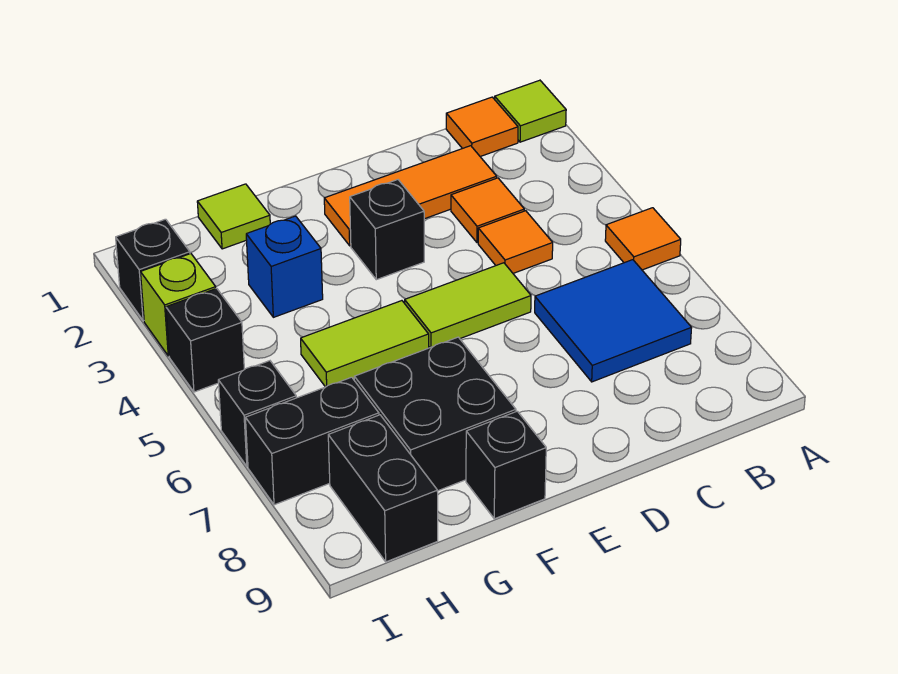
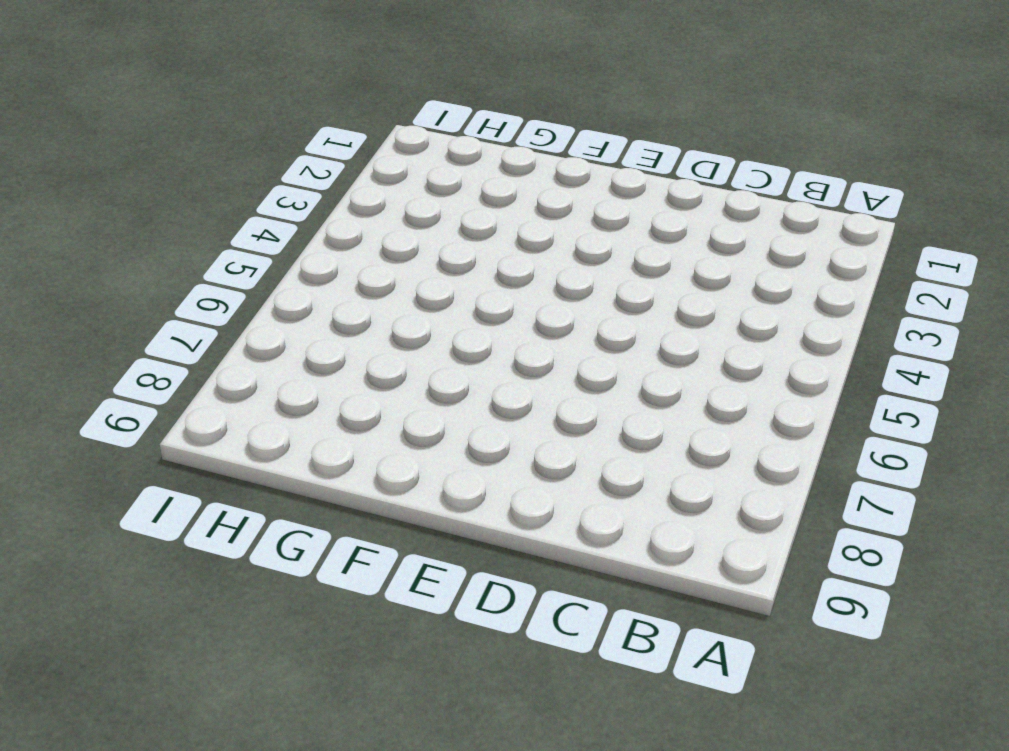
none -> lime tile A1 level 1
none -> orange tile A5 level 1
none -> orange tile B1 level 1

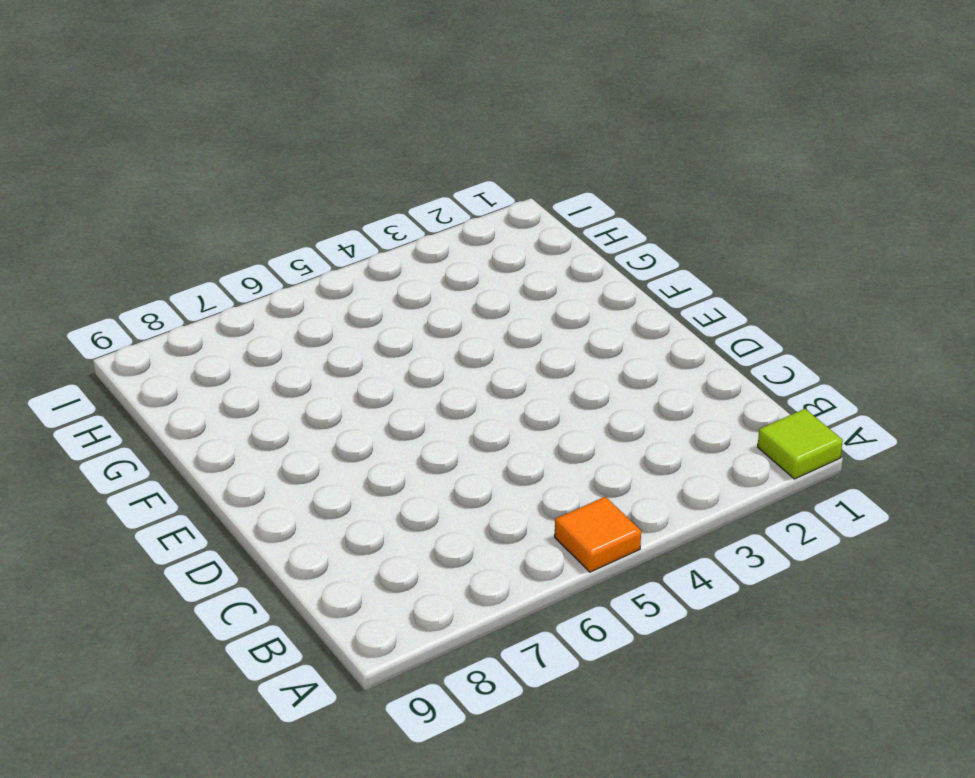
none -> orange tile B1 level 1
none -> blue tile B6:C7 level 1
none -> orange tile C2:E2 level 1

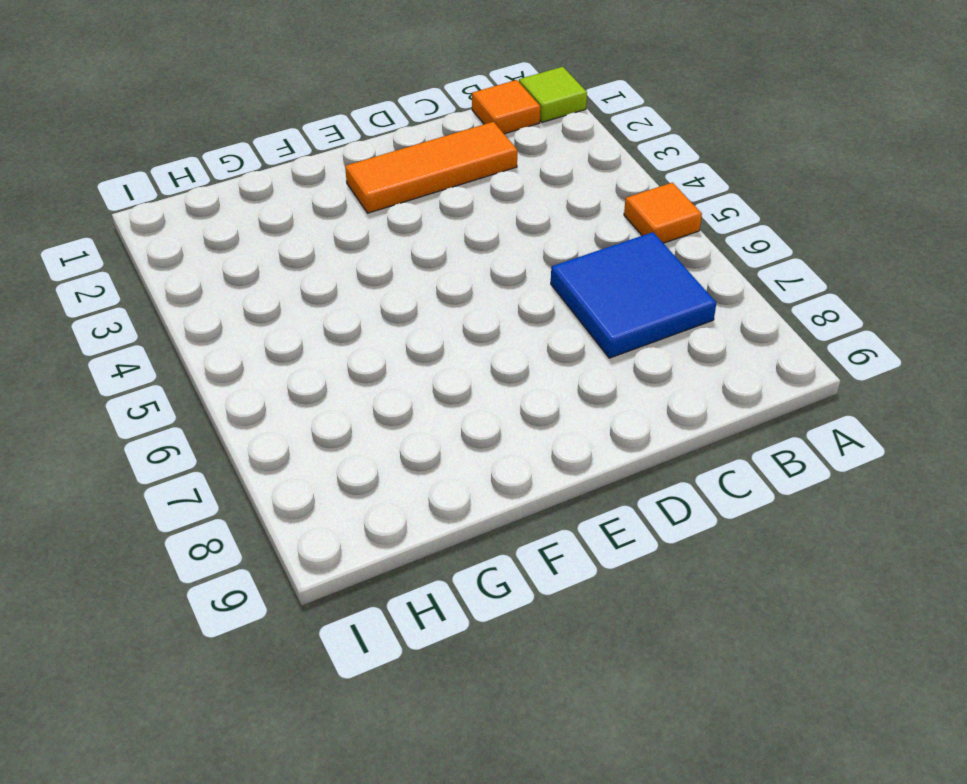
none -> orange tile C3 level 1
none -> orange tile C4 level 1
none -> lime tile D5:E5 level 1

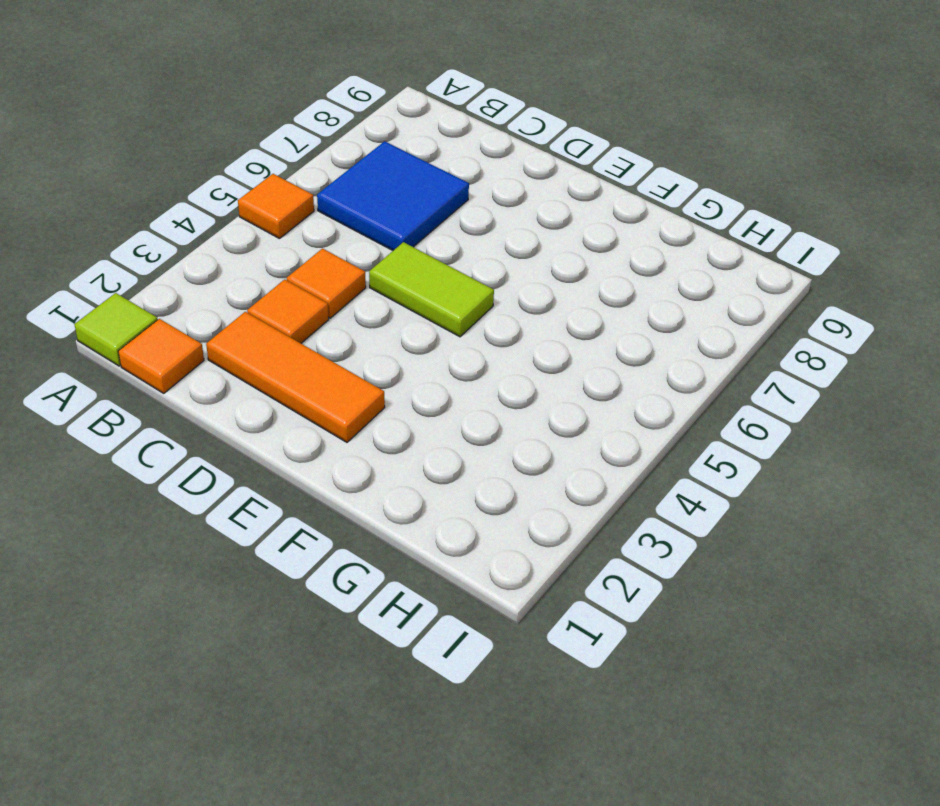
none -> black brick E3 level 1
none -> lime tile F5:G5 level 1
none -> black brick F7:G8 level 1

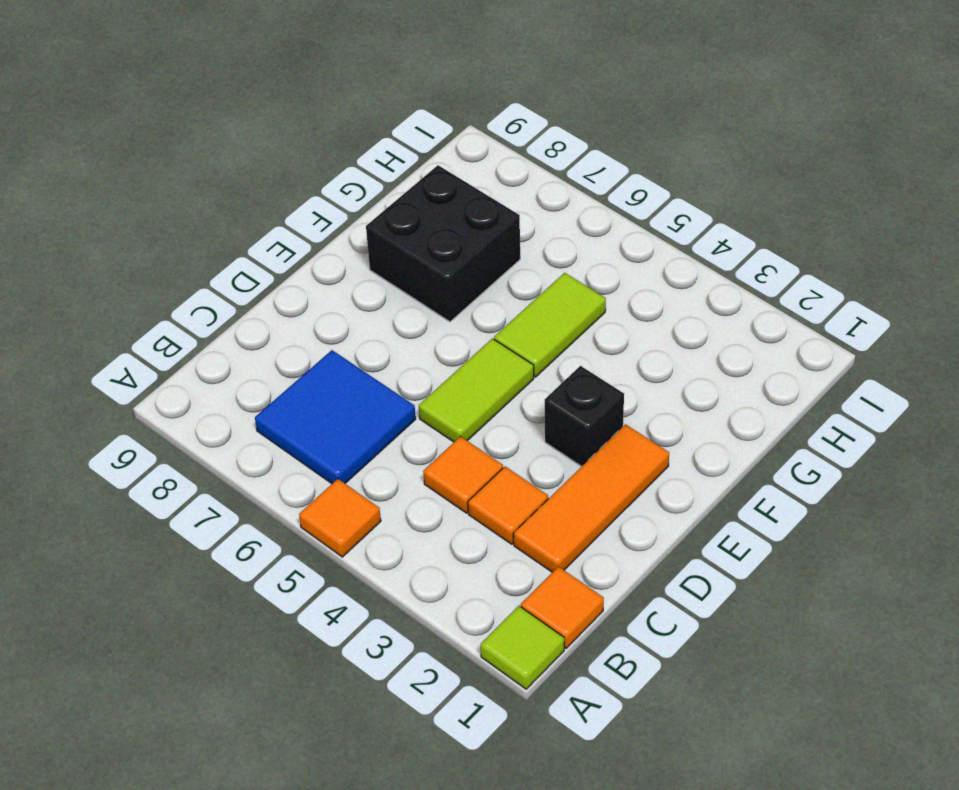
none -> black brick F9 level 1
none -> lime tile G1 level 1
none -> blue brick G3 level 1

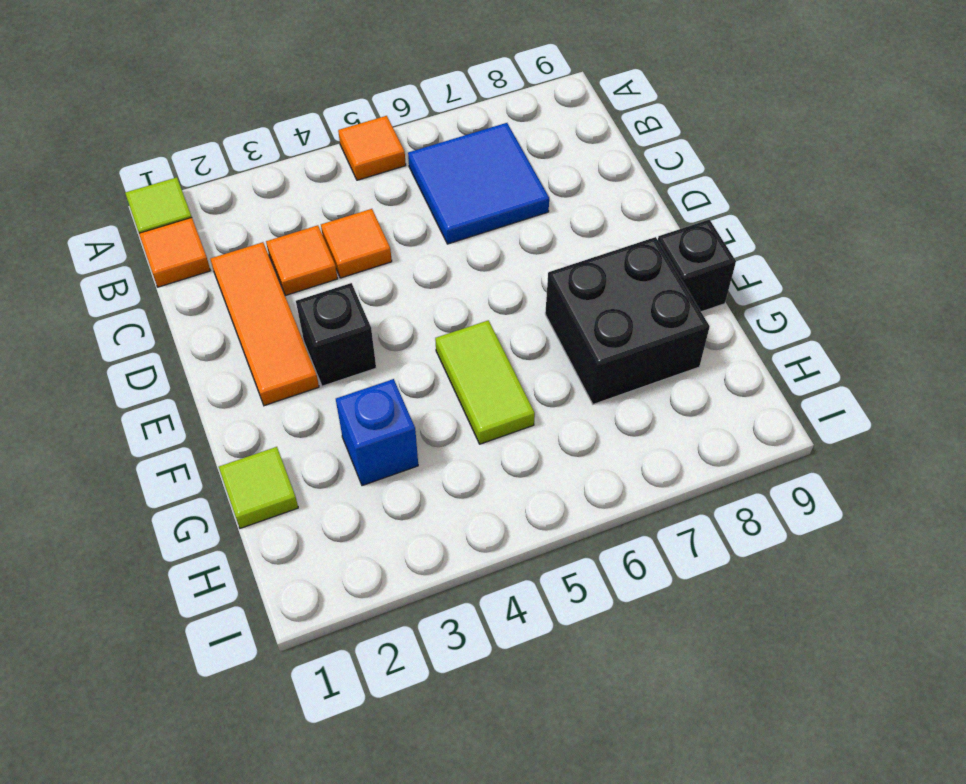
none -> lime tile D5:E5 level 1
none -> black brick H7:I7 level 1
none -> black brick H8:H9 level 1

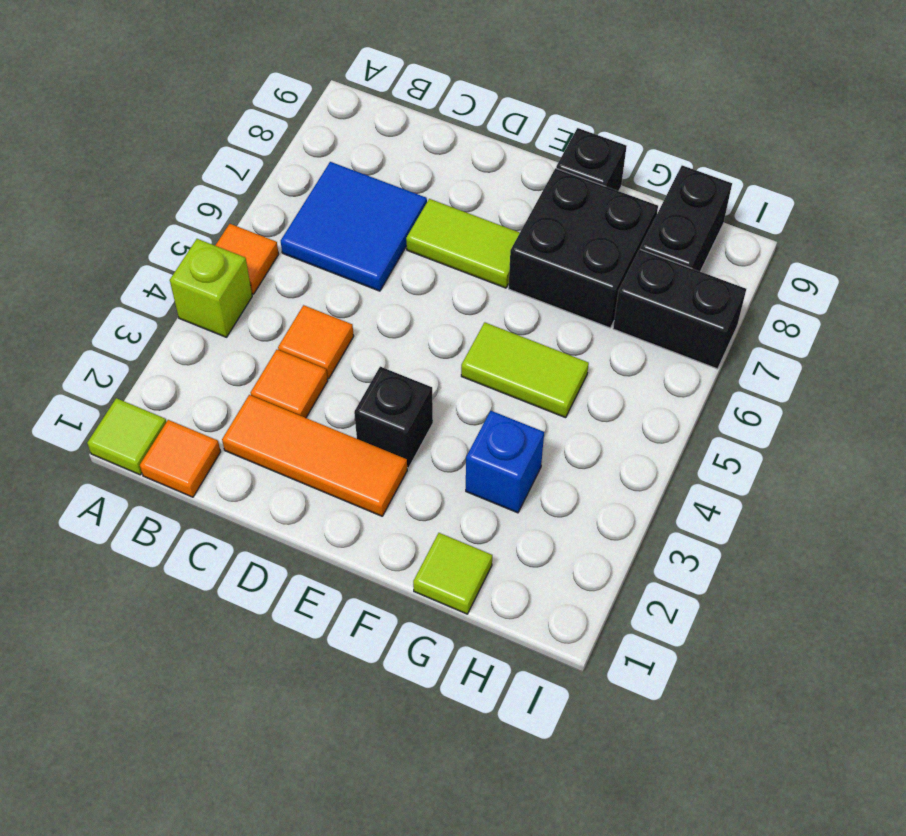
lime brick A4 level 1 -> lime brick I3 level 1
lime tile D7:E7 level 1 -> lime tile D5:E5 level 1
none -> black brick I2 level 1
none -> black brick I4 level 1
none -> black brick I6 level 1

